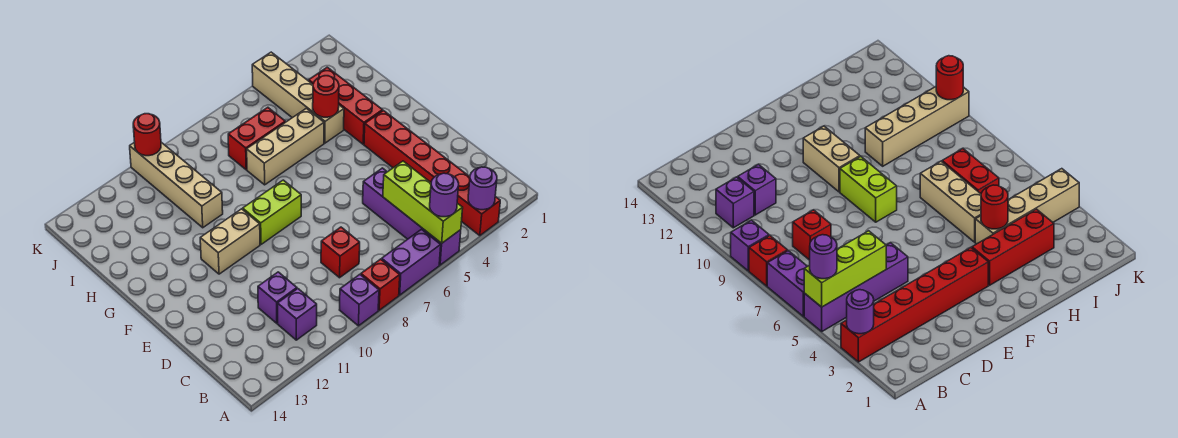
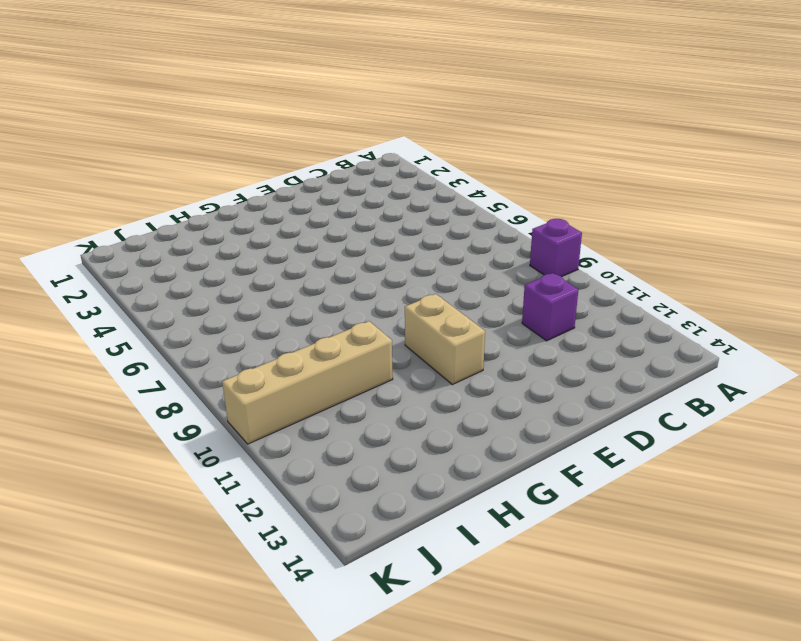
none -> red brick A3:F3 level 1
none -> purple brick A5:D5 level 1
none -> purple brick A6:A7 level 1

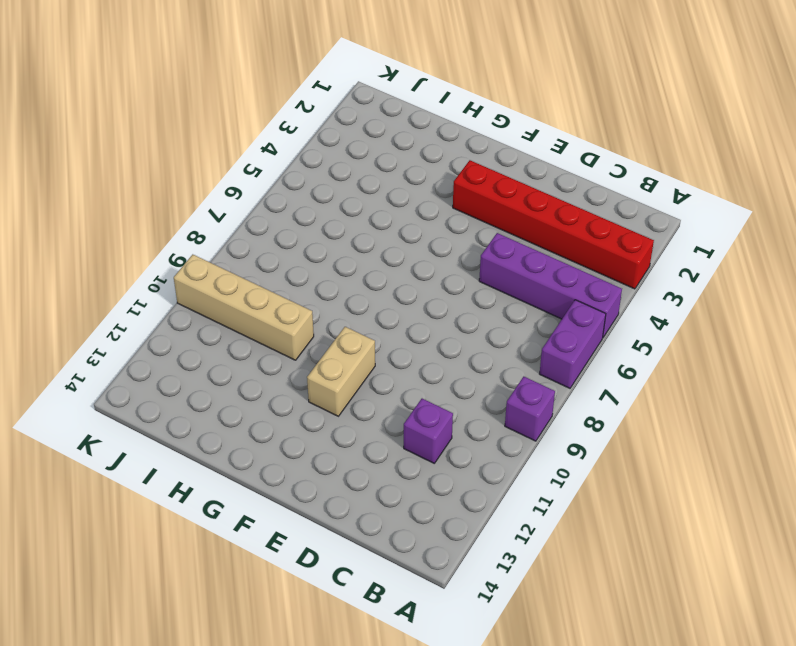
none -> red brick A8 level 1
none -> purple brick B11 level 1
none -> red brick C8 level 1

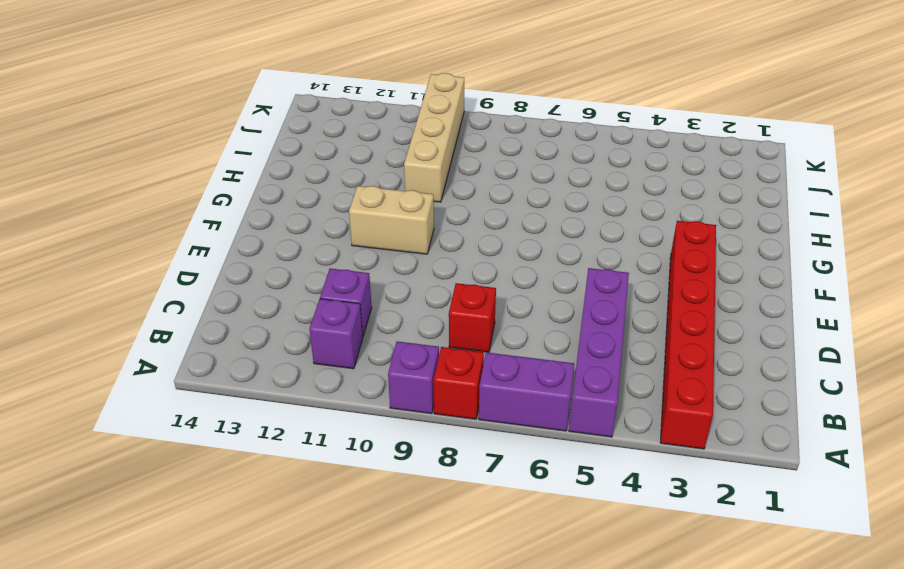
none -> lime brick F8:F9 level 1
none -> red brick G3:I3 level 1
none -> tan brick H4:K4 level 1

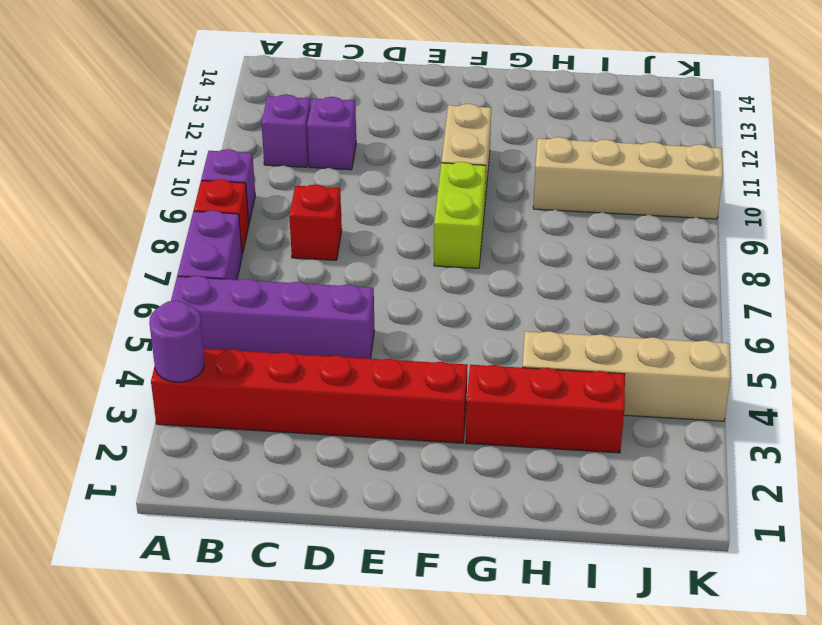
none -> tan brick H5:H7 level 1
none -> red brick I6:I7 level 1
none -> lime brick A5:C5 level 2

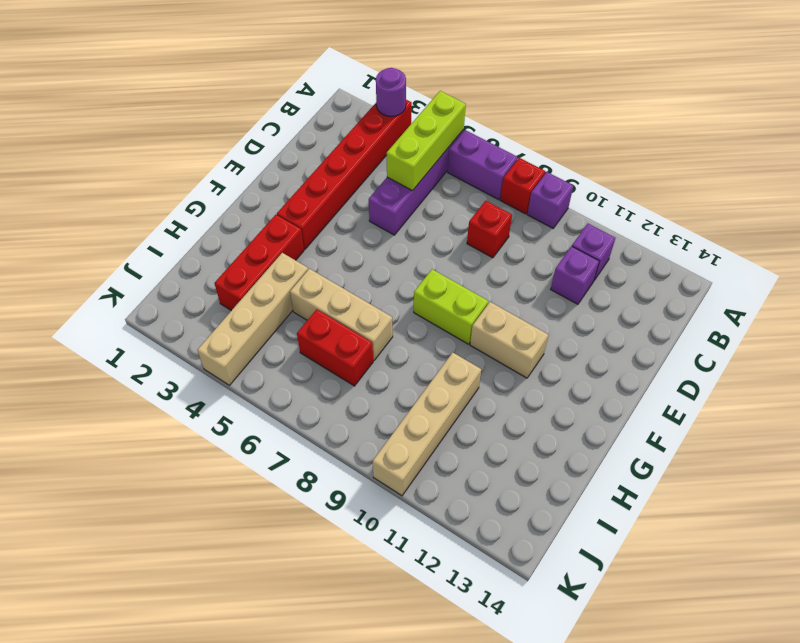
none -> red round brick H4 level 2
none -> red round brick K10 level 2
none -> purple round brick A5 level 3

